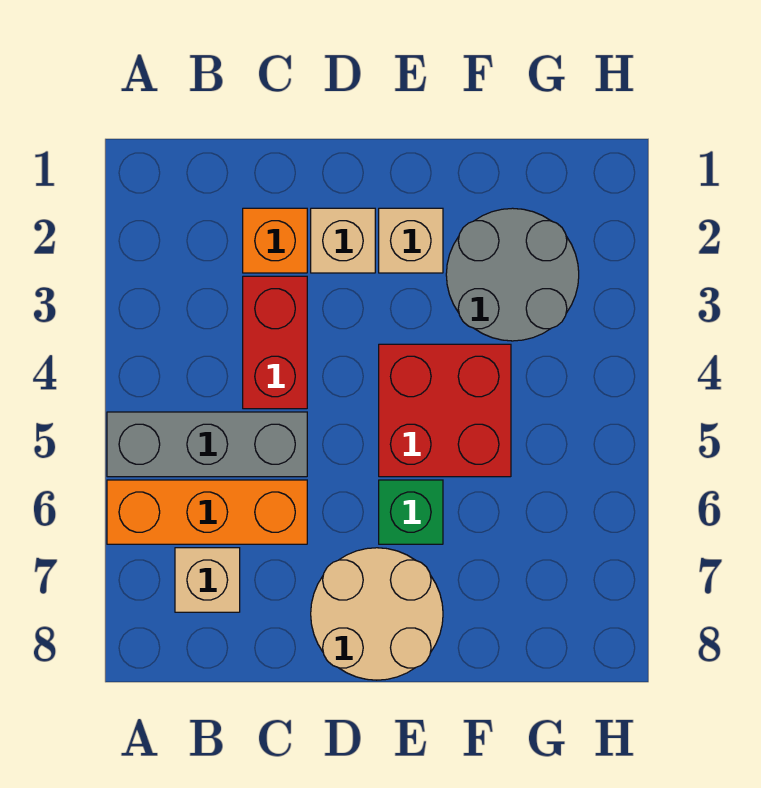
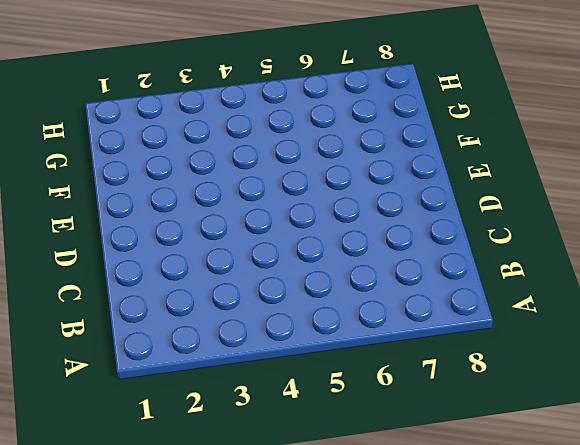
none -> grey brick A5:C5 level 1
none -> orange brick A6:C6 level 1

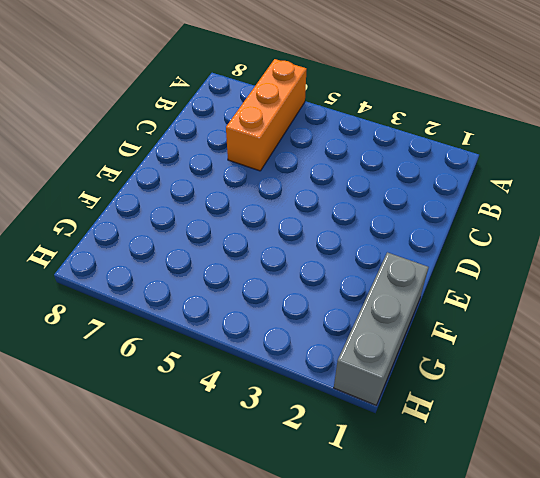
grey brick F1:H1 level 1 -> grey brick A5:C5 level 1
none -> tan brick B7 level 1
none -> orange brick C2 level 1

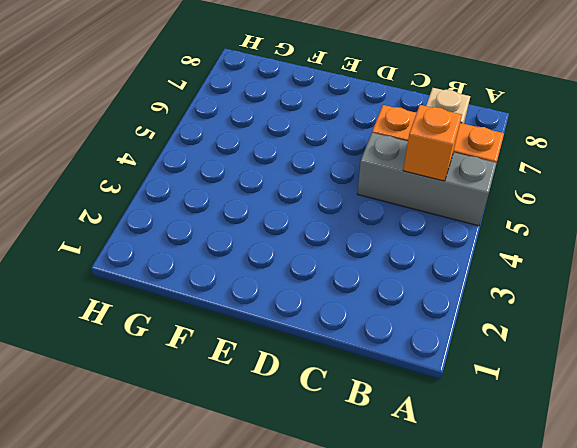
orange brick B5 level 2 -> orange brick C2 level 1
none -> red brick C3:C4 level 1
none -> tan brick D2 level 1

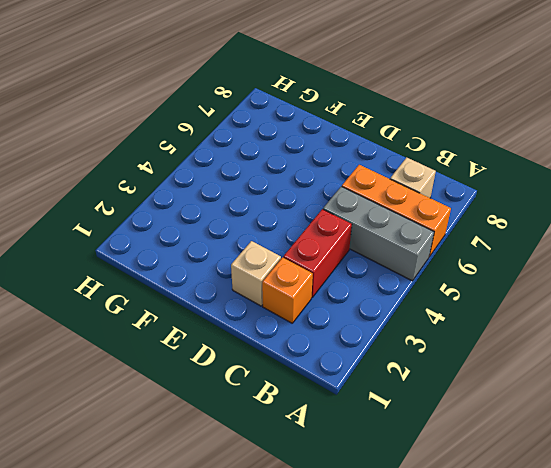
none -> tan round brick D7:E8 level 1
none -> tan brick E2 level 1

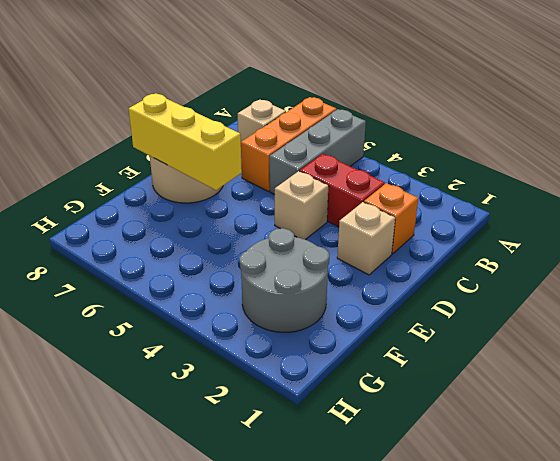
tan brick D4 level 1 -> tan brick E2 level 1
yellow brick E6:E8 level 2 -> none
none -> red brick E4:F5 level 1
none -> green brick E6 level 1

